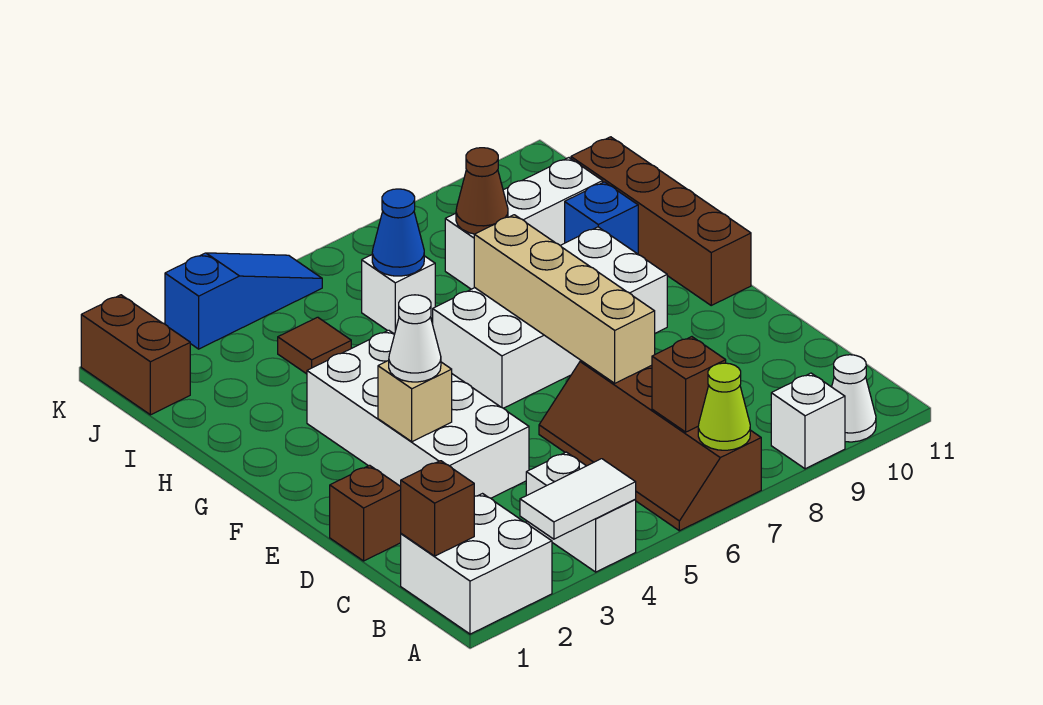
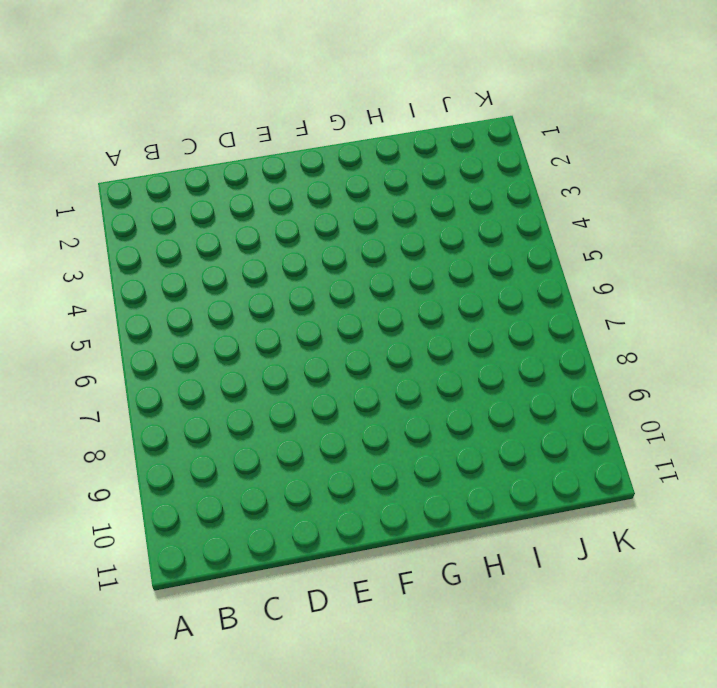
none -> white brick A1:B2 level 1
none -> white brick A4:B4 level 1
none -> brown slope A6:D7 level 1 top 7

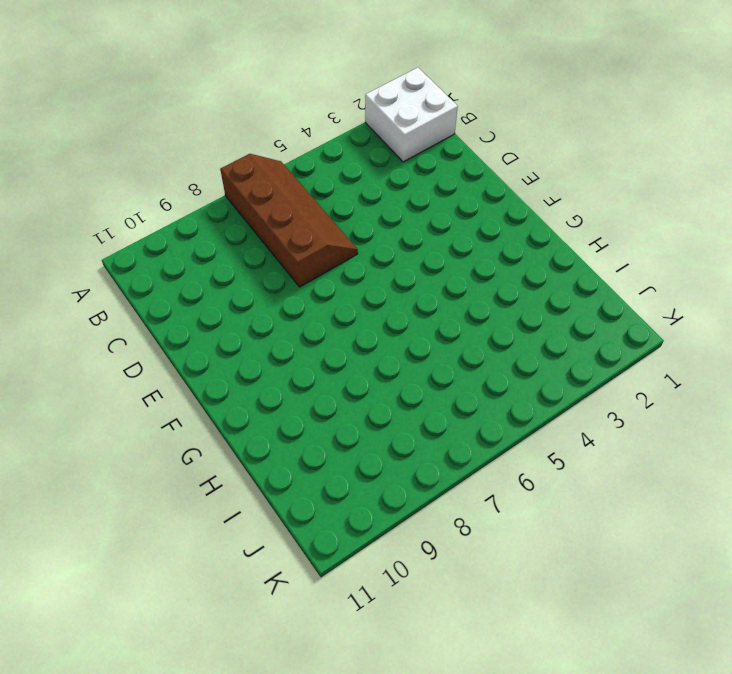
none -> white brick A4:B4 level 1
none -> white brick A9 level 1
none -> white cone A10 level 1

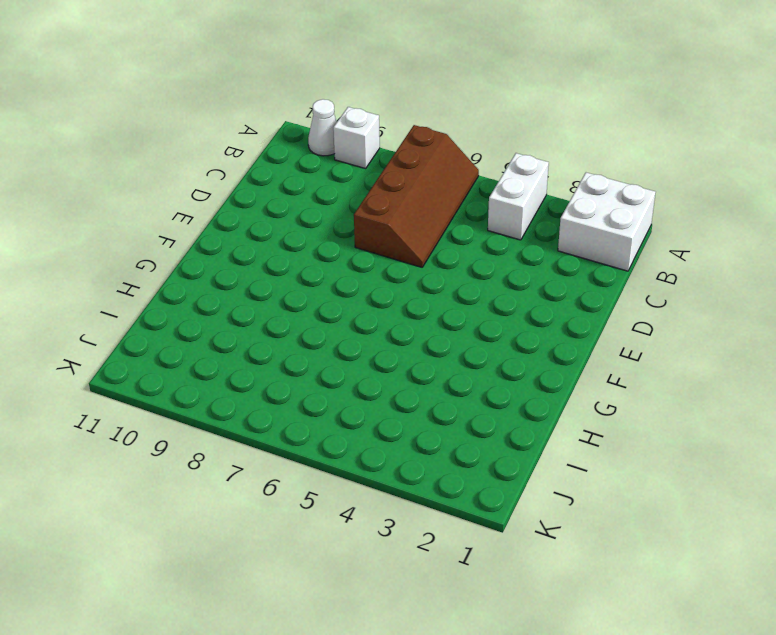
none -> brown brick D1 level 1
none -> white brick D3:G4 level 1
none -> white brick F6:G9 level 1

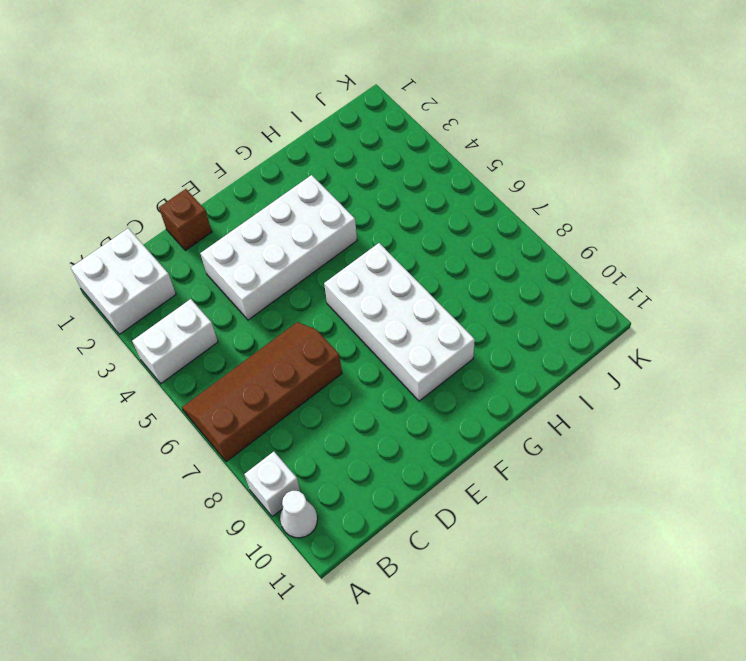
none -> brown brick F11:I11 level 1
none -> blue brick H10 level 1
none -> brown tile I4 level 1

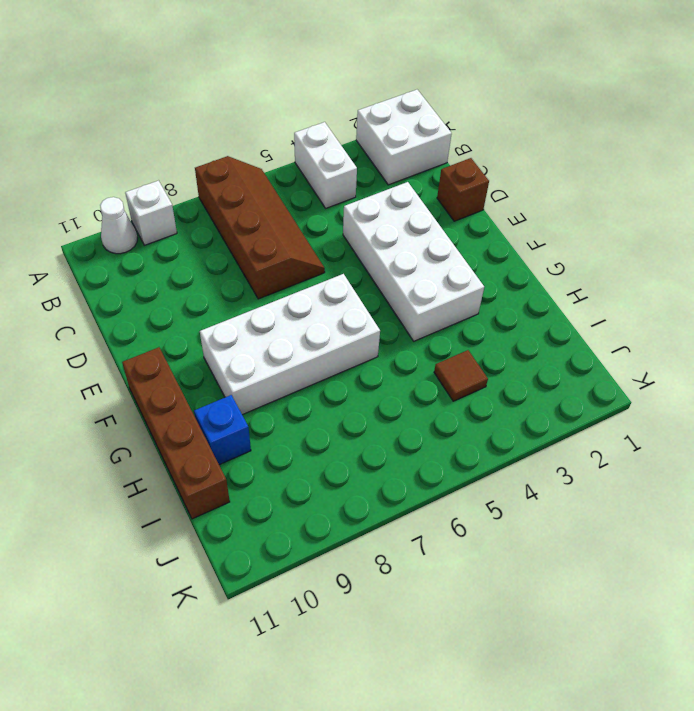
none -> white brick I6 level 1
none -> white brick I8:I10 level 1
none -> brown brick J1:K1 level 1

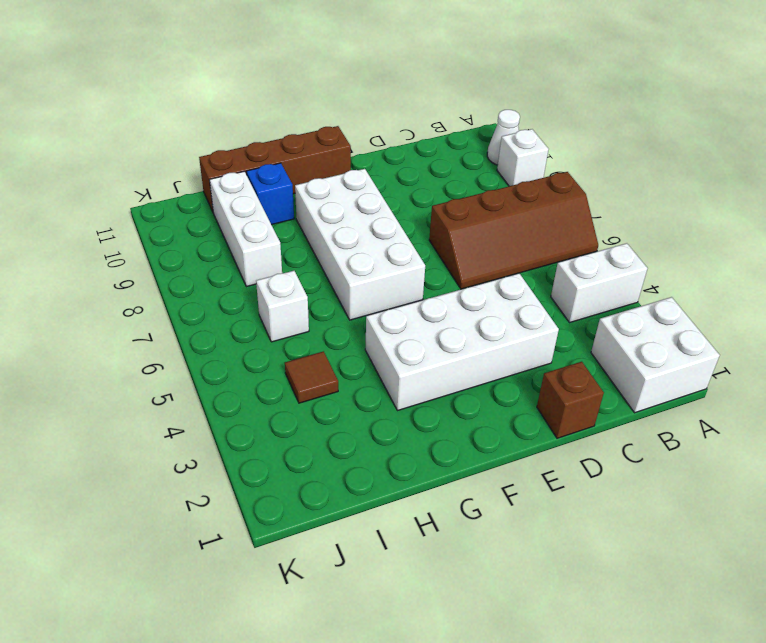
none -> brown brick J1:K1 level 1
none -> blue slope K3:K5 level 1 top 3
none -> white tile A3:A4 level 2

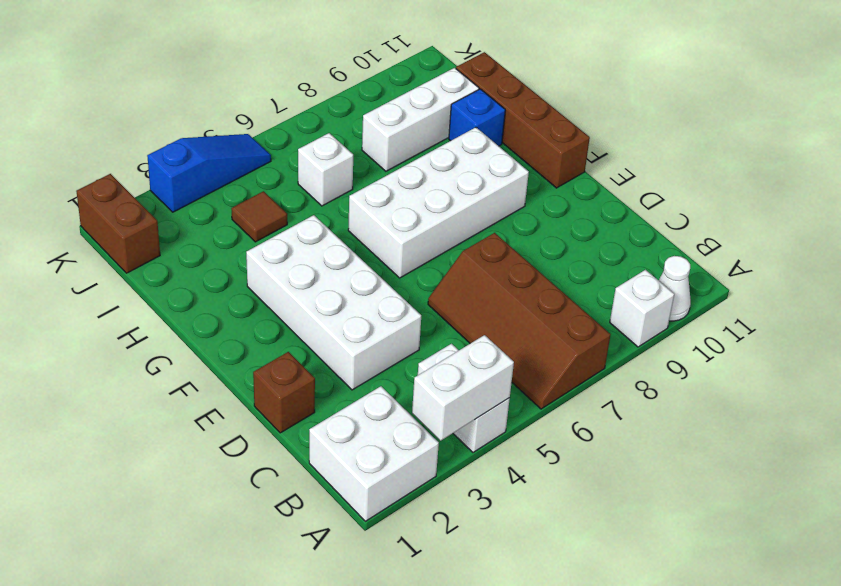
white brick A3:A4 level 2 -> white tile A3:A4 level 2
none -> lime cone A7 level 2
none -> brown brick B1 level 2
none -> brown brick B7 level 2

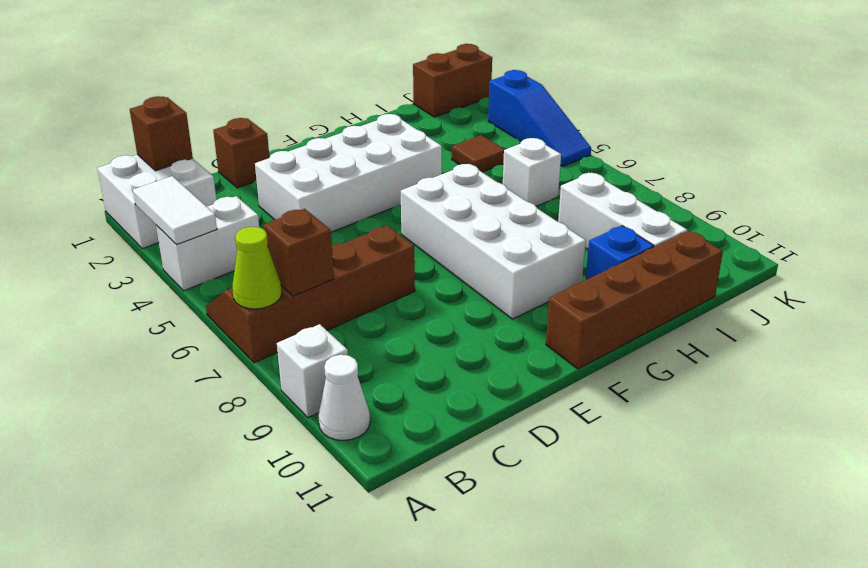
none -> tan brick D7:G7 level 2
none -> tan brick E3 level 2
none -> blue cone I6 level 2

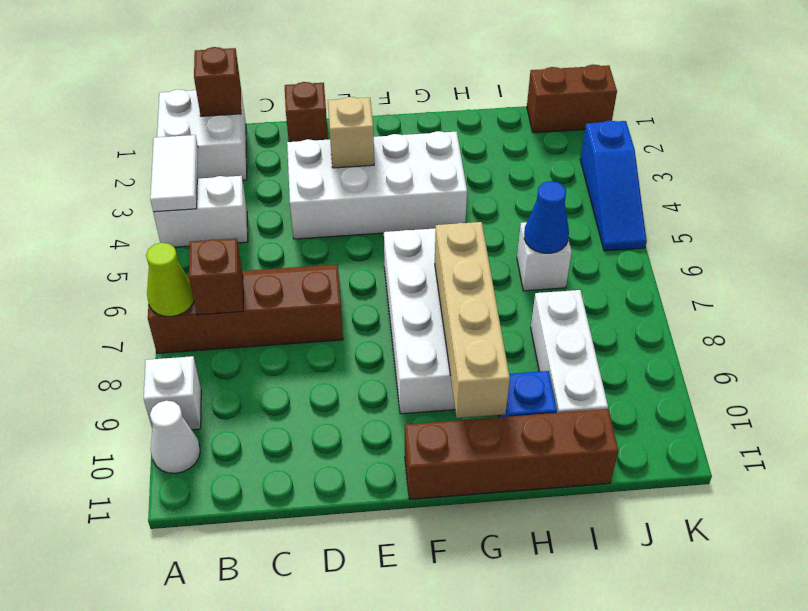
tan brick G7:G10 level 2 -> tan brick D7:G7 level 2
none -> brown tile I4 level 1
none -> brown cone I8 level 2
none -> white cone E3 level 3

